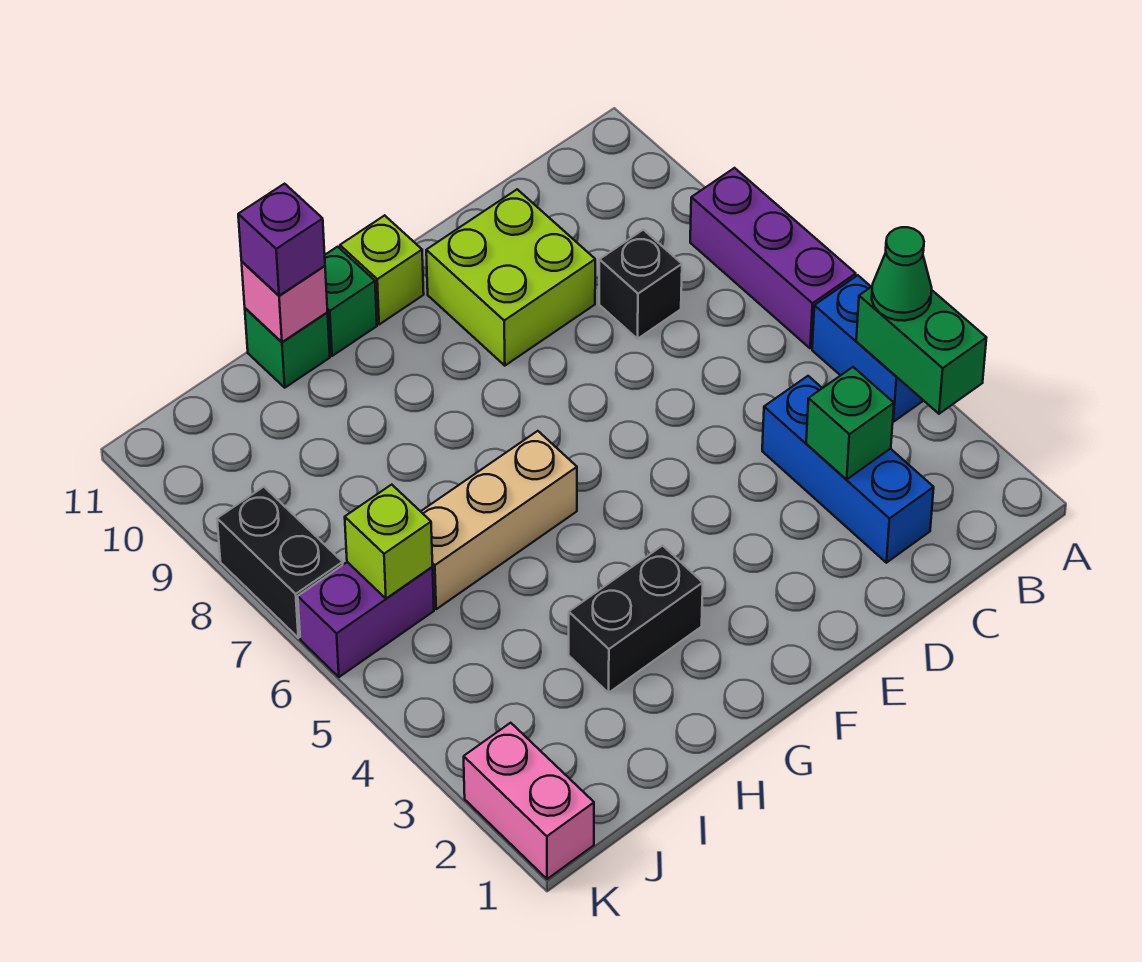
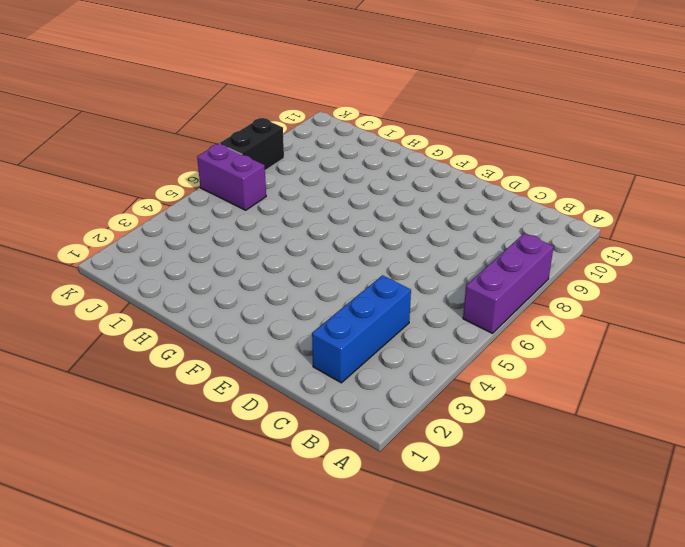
none -> blue brick A4:A5 level 1
none -> black brick C8 level 1
none -> lime brick D9:E10 level 1

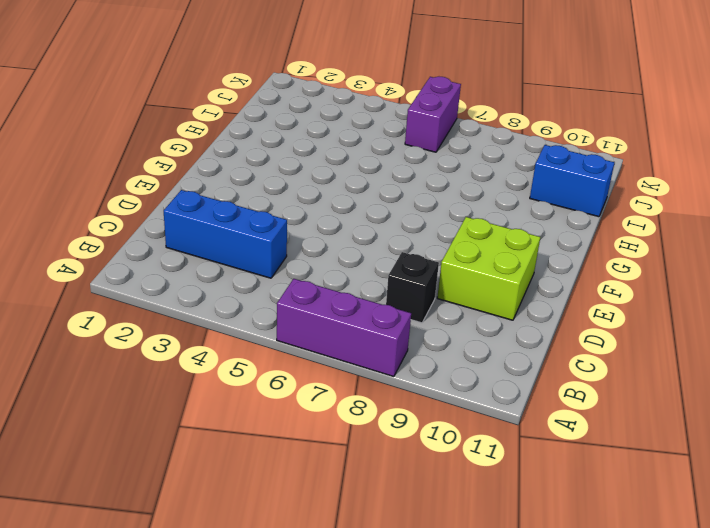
blue brick I10:I11 level 1 -> blue brick A4:A5 level 1
none -> lime brick F11 level 1
none -> black brick G3:H3 level 1
none -> tan brick G6:I6 level 1

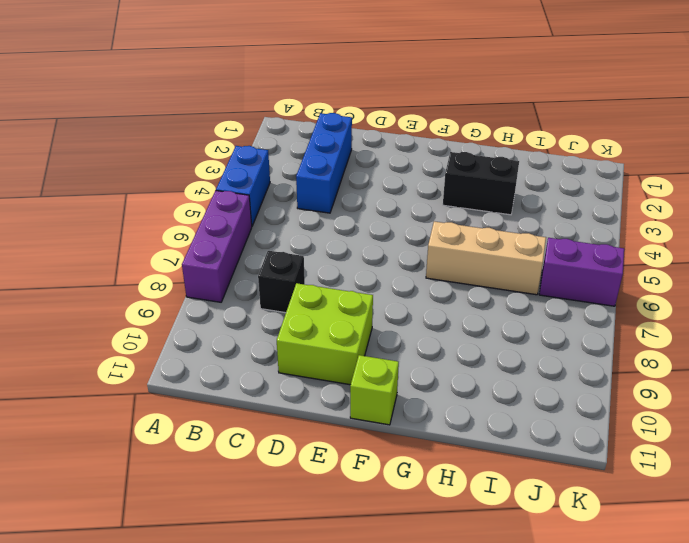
none -> green brick G11 level 1
none -> green brick H11 level 1
none -> pink brick K1:K2 level 1

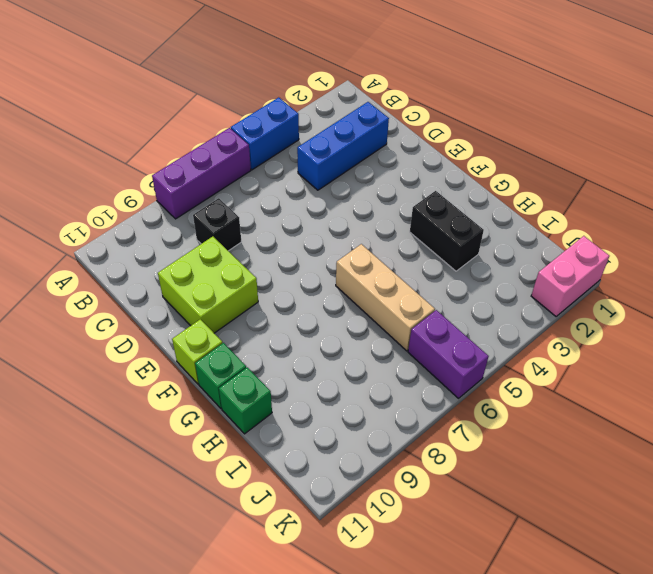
none -> black brick K7:K8 level 1
none -> green brick A3:A4 level 2
none -> green brick C3 level 2

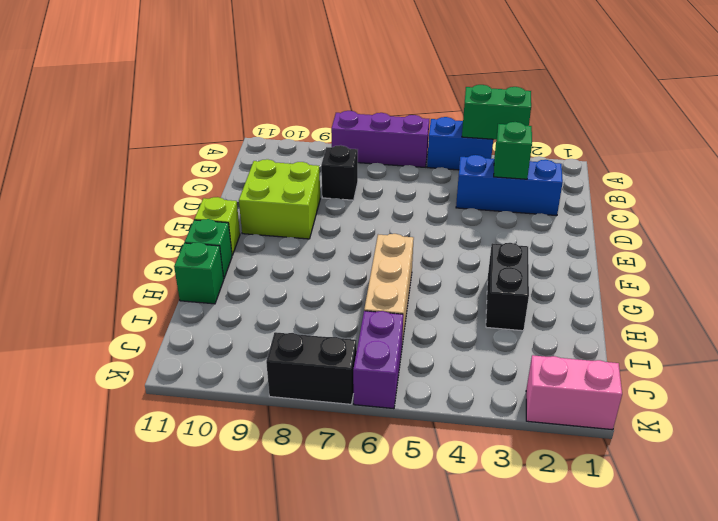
none -> pink brick H11 level 2
none -> lime brick J6 level 2
none -> green cone A4 level 3

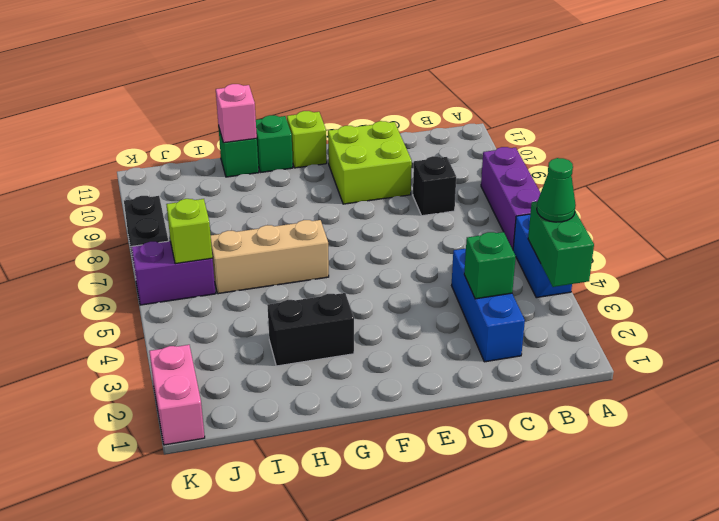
none -> purple brick H11 level 3

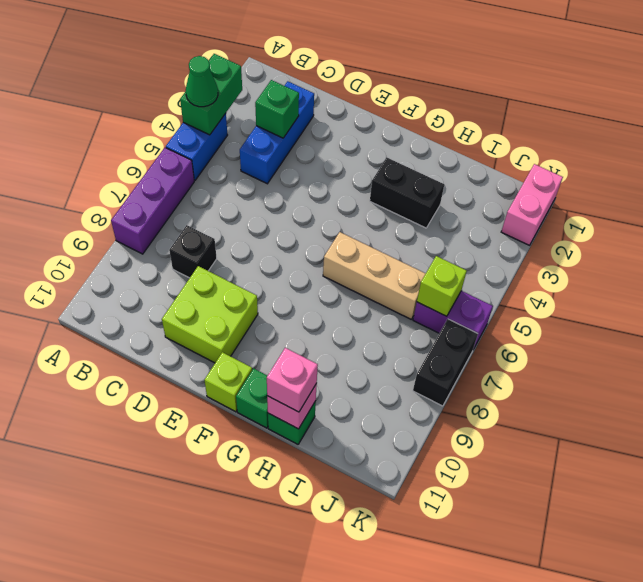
pink brick H11 level 3 -> purple brick H11 level 3

